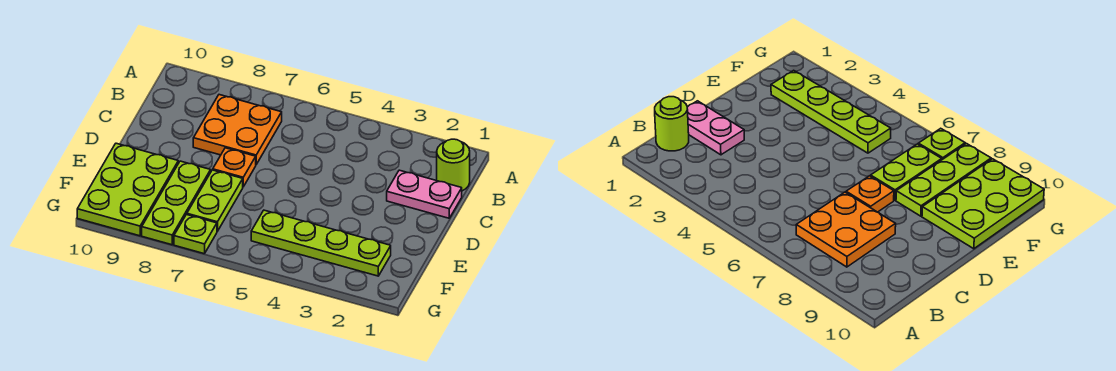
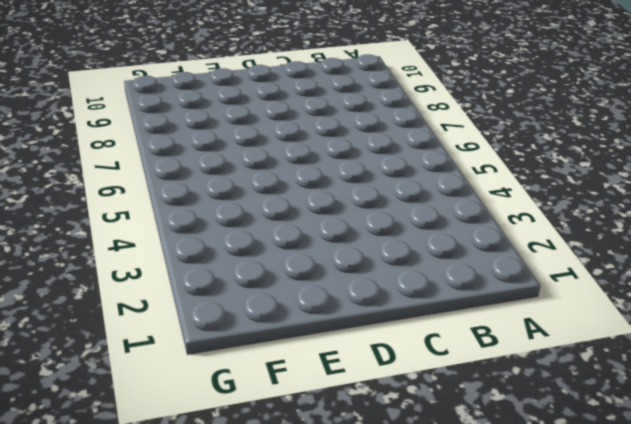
none -> lime round brick B1 level 1
none -> orange plate B7:C8 level 1

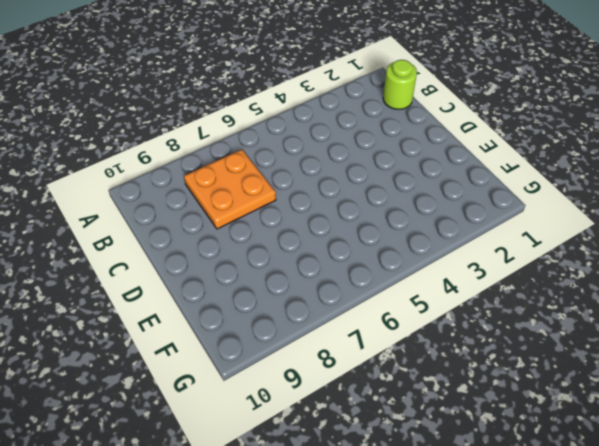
none -> pink plate C1:C2 level 1
none -> orange plate D7 level 1

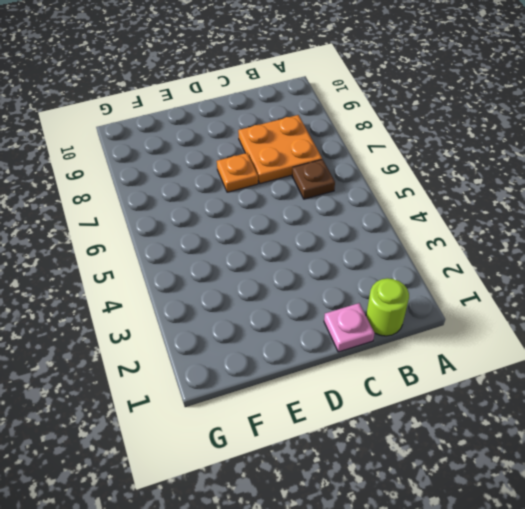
brown plate B6 level 1 -> none
pink plate C1 level 1 -> pink plate C1:C2 level 1
none -> lime plate E7:F7 level 1
none -> lime plate E8:G8 level 1

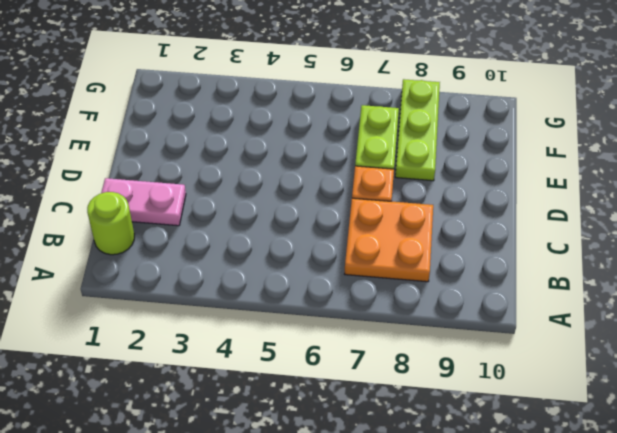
none -> lime plate E9:G10 level 1
none -> lime plate F2:F5 level 1

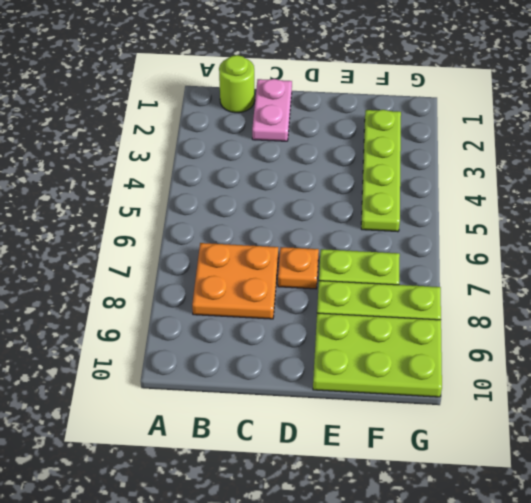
none -> lime plate G7 level 1

